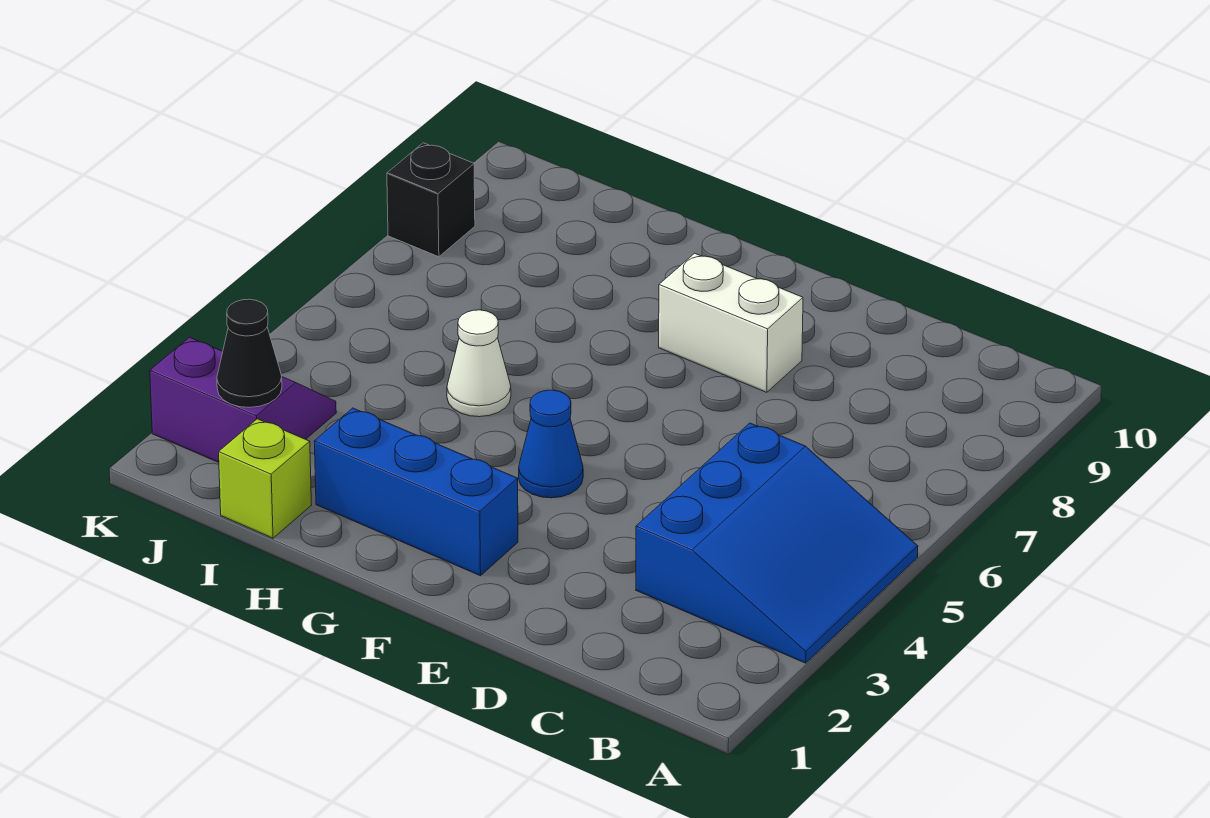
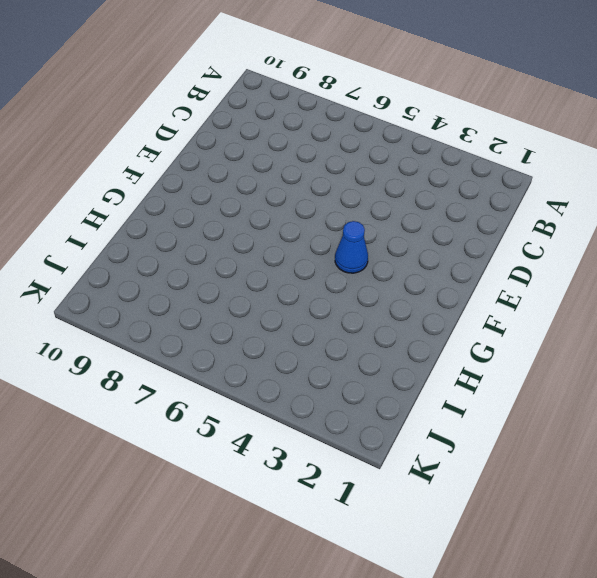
none -> blue slope A3:C5 level 1 top C
none -> white brick E8:F8 level 1

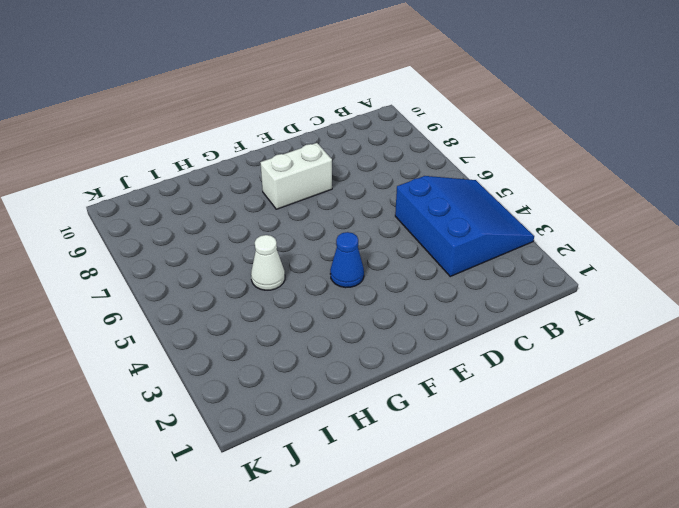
none -> blue brick F2:H2 level 1
none -> lime brick I1 level 1

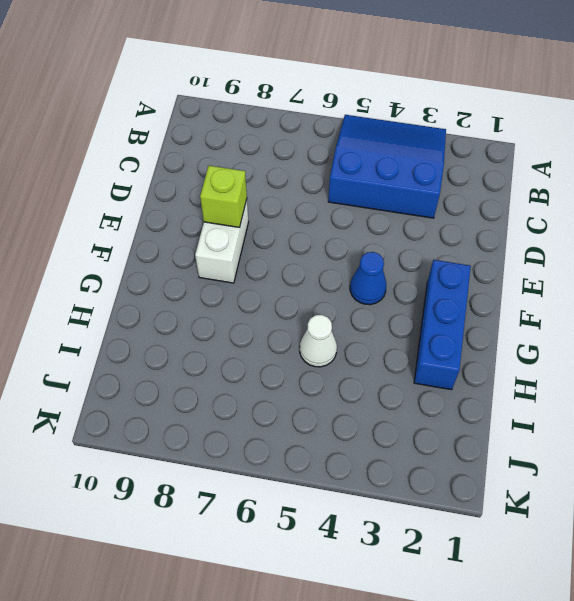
lime brick E8 level 2 -> lime brick I1 level 1
none -> purple slope J2:K3 level 1 top 2
none -> black brick K8 level 1

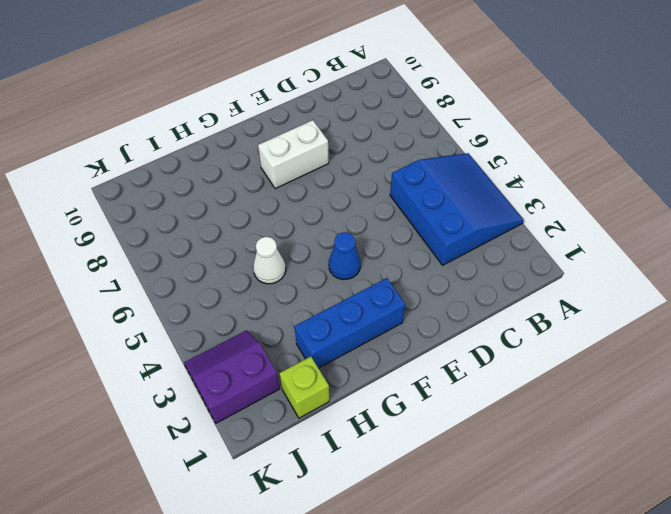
none -> black brick K8 level 1
none -> black cone J2 level 2

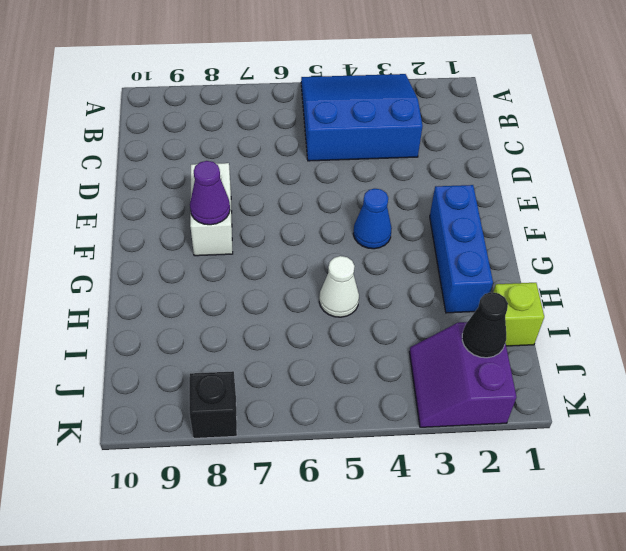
purple cone F8 level 2 -> none

